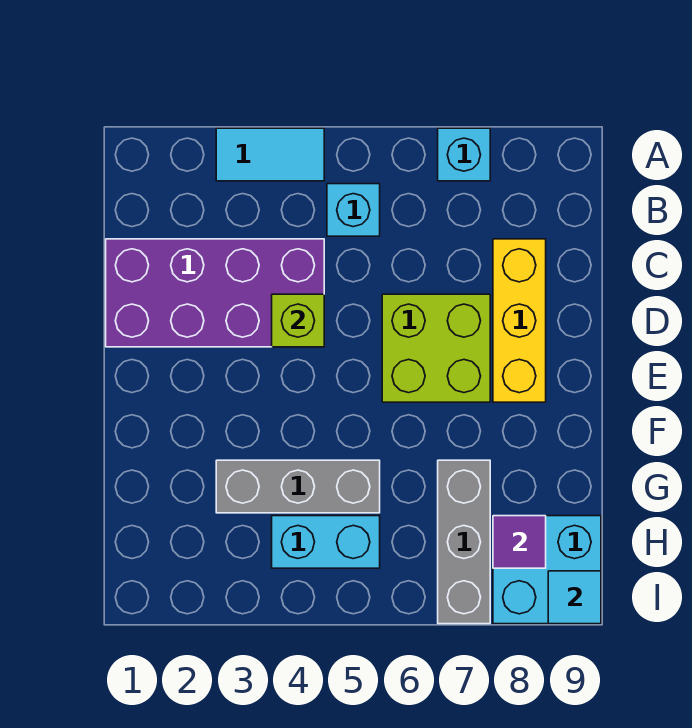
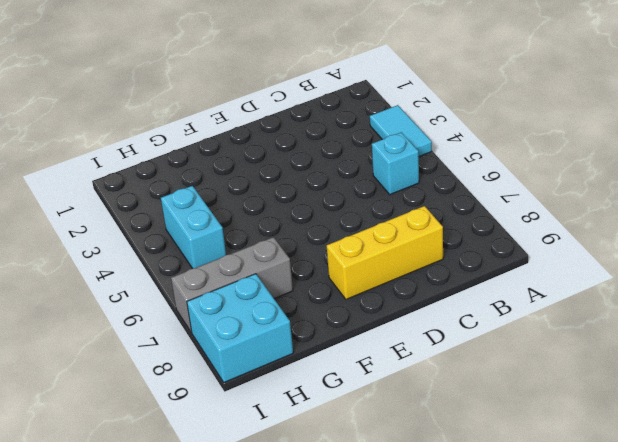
none -> cyan brick A7 level 1
none -> purple brick C1:D4 level 1
none -> lime brick D6:E7 level 1

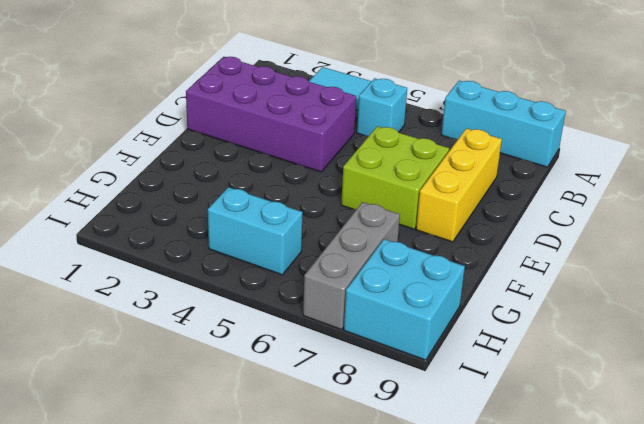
cyan brick A7:A9 level 1 -> cyan brick A7 level 1
none -> grey brick G3:G5 level 1
none -> lime brick D4 level 2
none -> purple tile H8 level 2

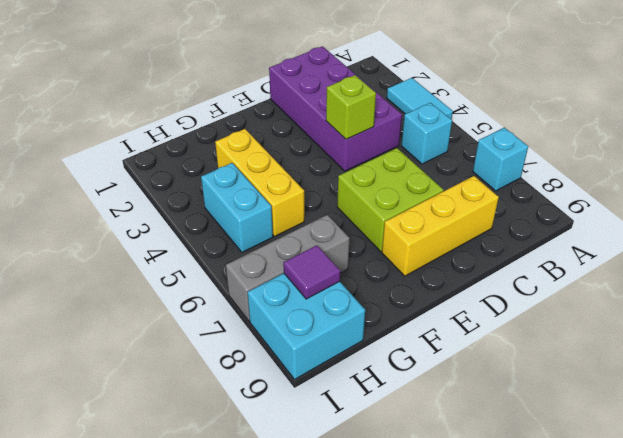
yellow brick G3:G5 level 1 -> grey brick G3:G5 level 1
none -> cyan tile I9 level 2

